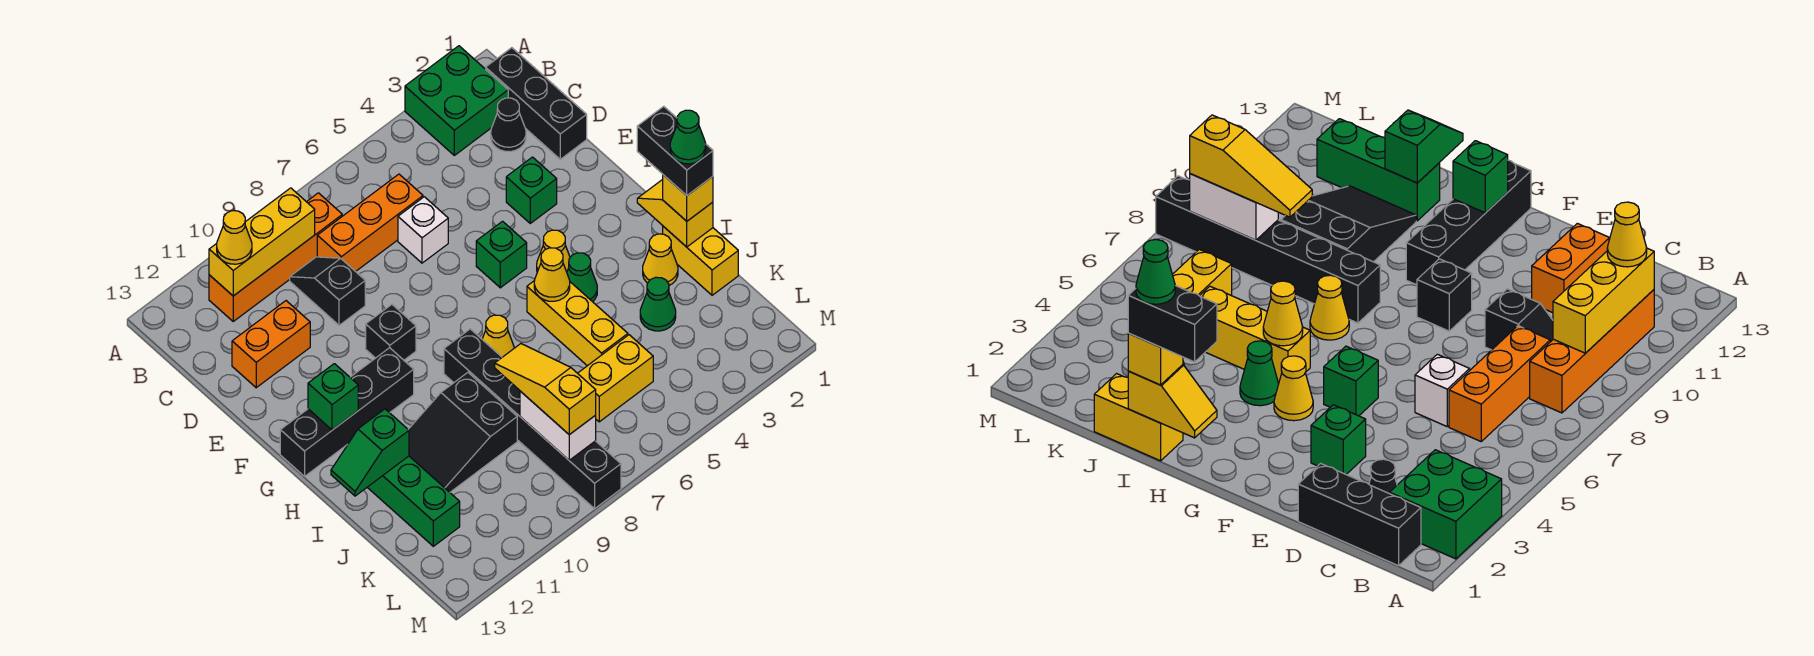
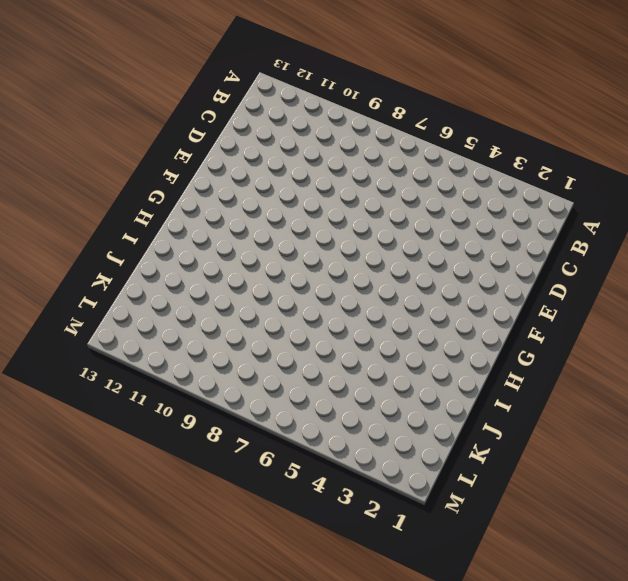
none -> green brick A2:B3 level 1
none -> black brick B1:D1 level 1
none -> orange brick B8:B11 level 1
none -> black cone C2 level 1

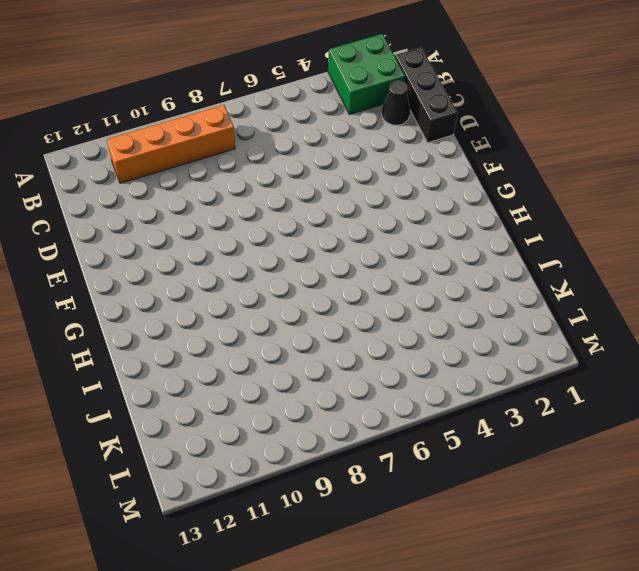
none -> orange brick C6:C8 level 1
none -> black slope C9:D9 level 1 top D
none -> white brick D6 level 1
none -> orange brick D11:D12 level 1

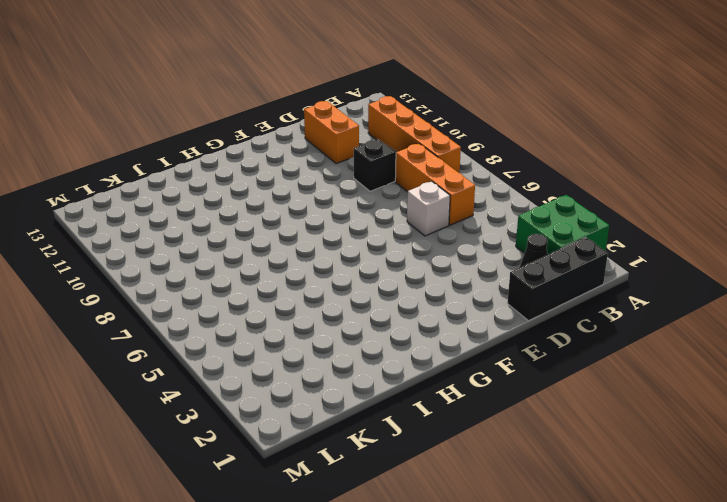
none -> green brick E3 level 1
none -> green brick F5 level 1
none -> black brick F9 level 1
none -> yellow cone G4 level 1

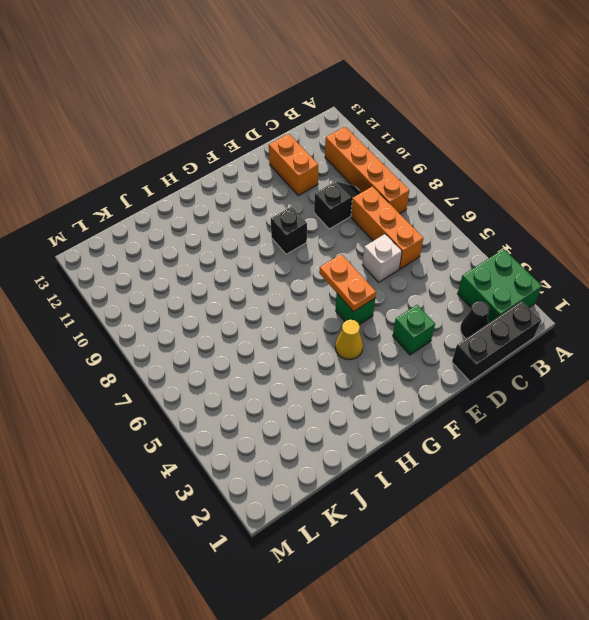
orange plate F5:F6 level 2 -> none
none -> black brick G10:G13 level 1
none -> green cone H4 level 1
none -> yellow brick H5:J5 level 1
none -> yellow cone H7 level 1

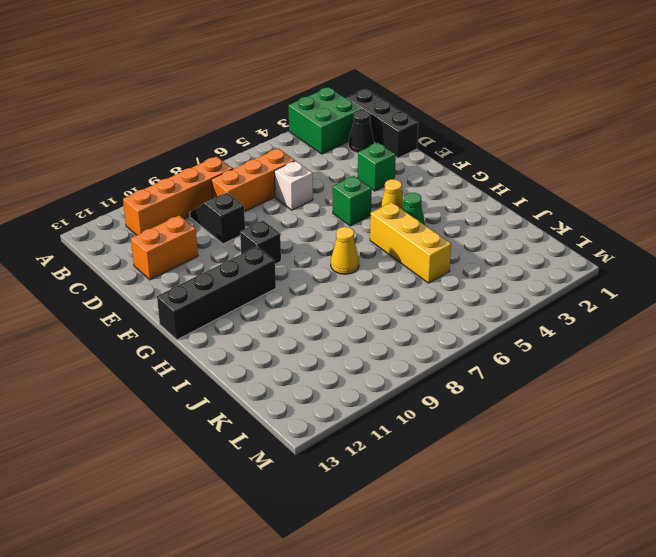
none -> black brick H8:M8 level 1
none -> yellow brick I1:J1 level 1
none -> yellow cone I2 level 1
none -> black slope I9:J11 level 1 top 9

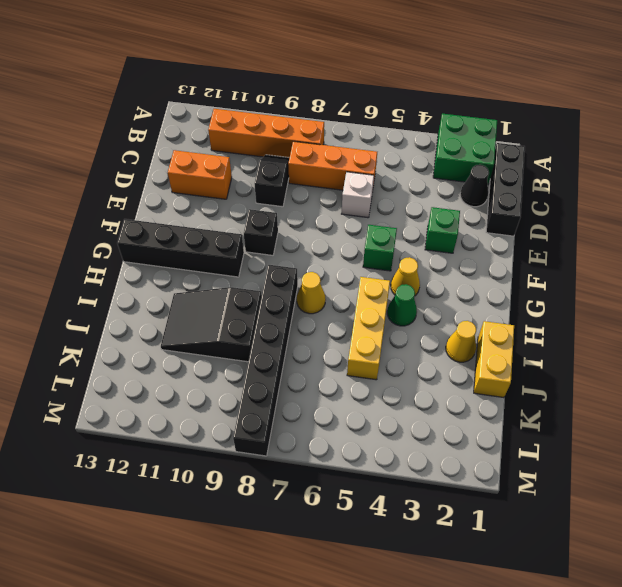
none -> green brick I12:K12 level 1
none -> green cone J3 level 1
none -> yellow brick K5:K6 level 1
none -> yellow brick B9:B11 level 2

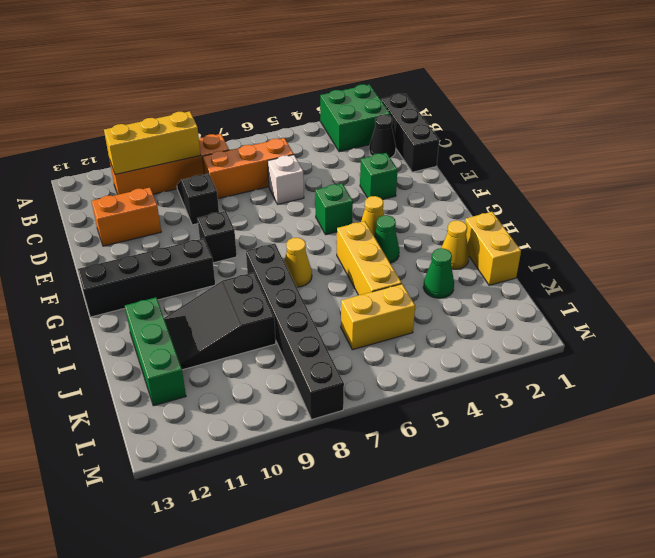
none -> green brick G12 level 2
none -> yellow slope H1:I1 level 2 top I
none -> yellow cone H5 level 2
none -> green slope I12:I13 level 2 top 12

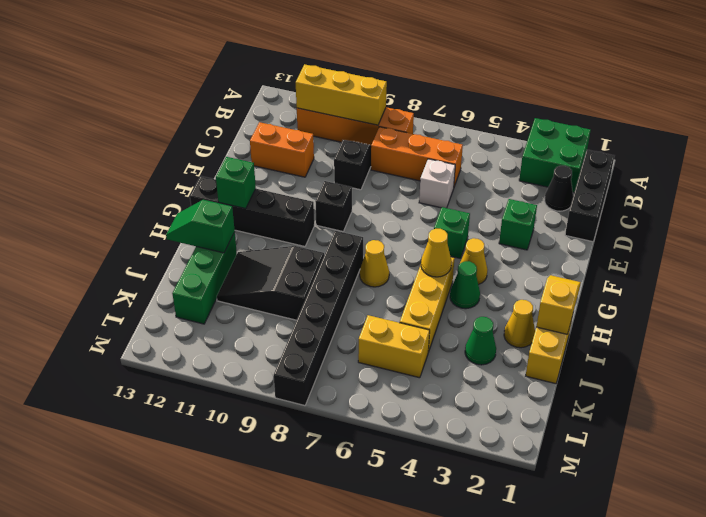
none -> white brick K8:L8 level 2
none -> yellow cone B11 level 3
none -> yellow brick I1 level 3
none -> yellow slope J8:L8 level 3 top L

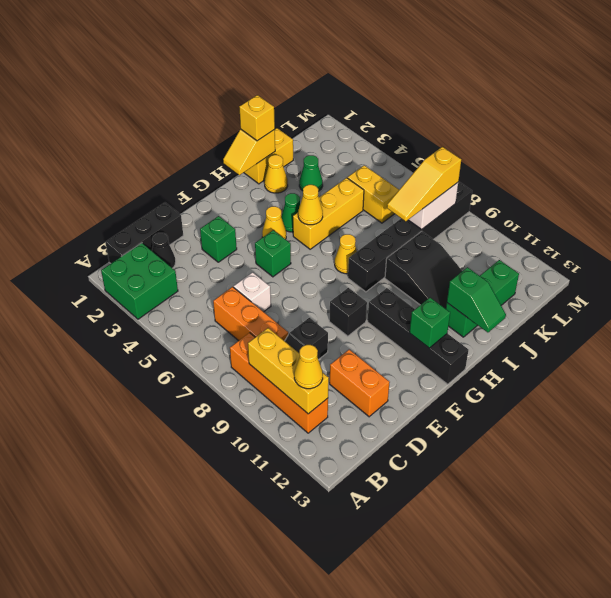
none -> black brick H1:I1 level 4
none -> green cone I1 level 5

